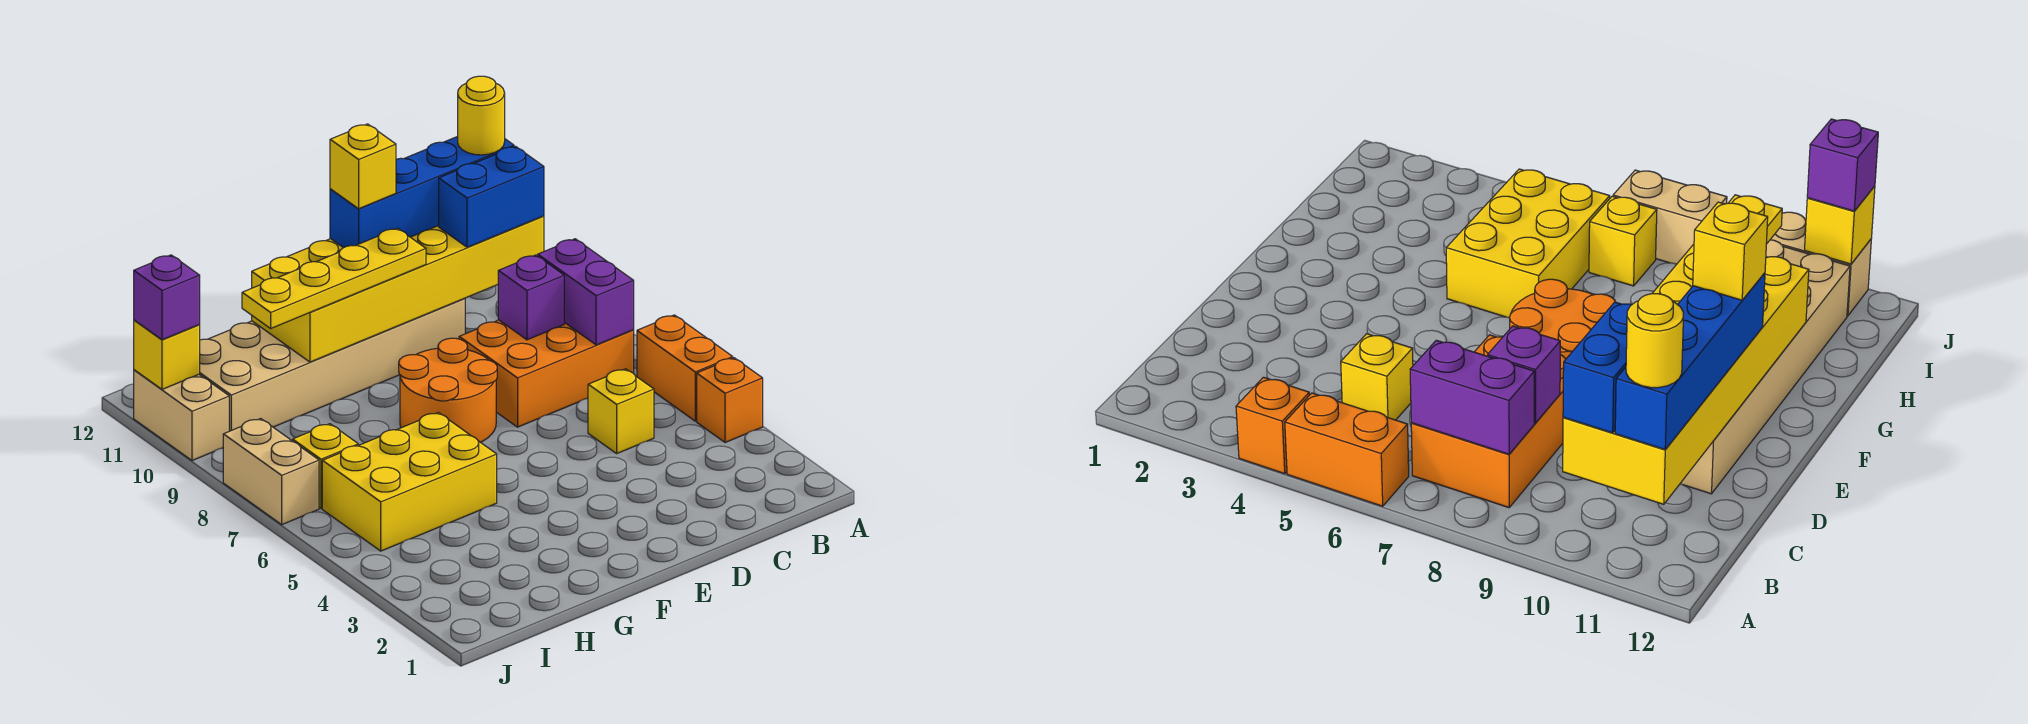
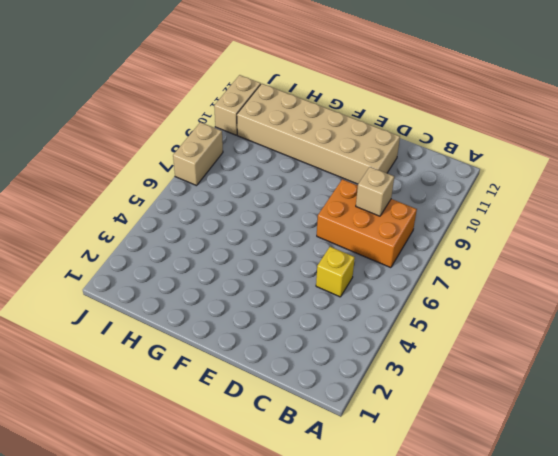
tan brick C8 level 2 -> purple brick C8 level 2
none -> orange brick A4 level 1
none -> orange brick A5:A6 level 1
none -> orange round brick E7:F8 level 1

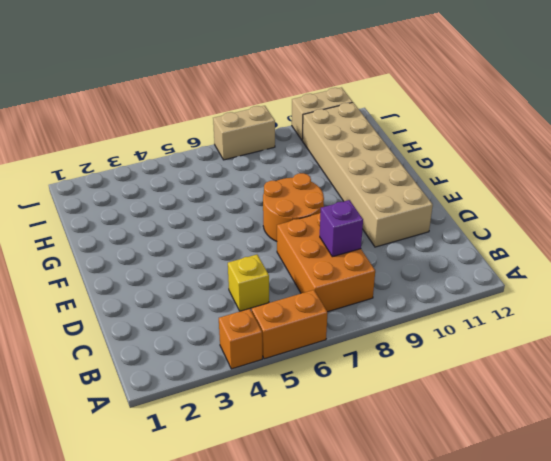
none -> yellow brick G5:I6 level 1
none -> yellow brick I7 level 1
none -> purple brick B7:B8 level 2

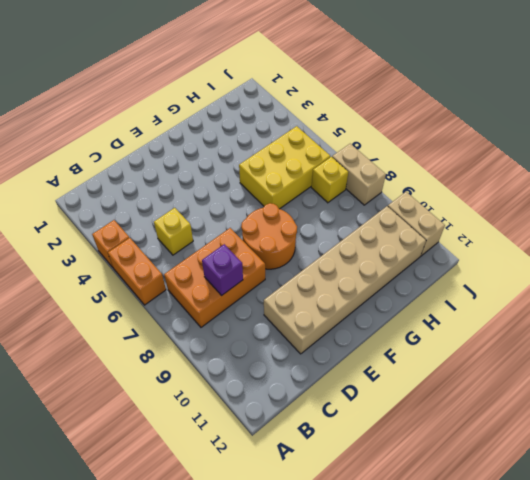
none -> purple brick B7:B8 level 2
none -> yellow brick B10:G11 level 2
none -> yellow brick J11 level 2

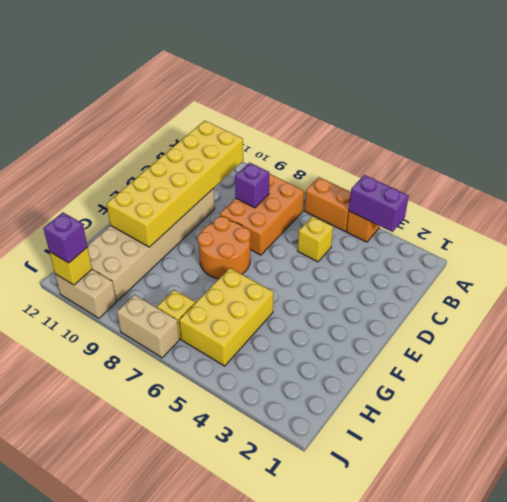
purple brick A3:A4 level 2 -> purple brick B7:B8 level 2
none -> blue brick B10:C10 level 3
none -> blue brick B11:E11 level 3
none -> yellow plate E10:H10 level 3

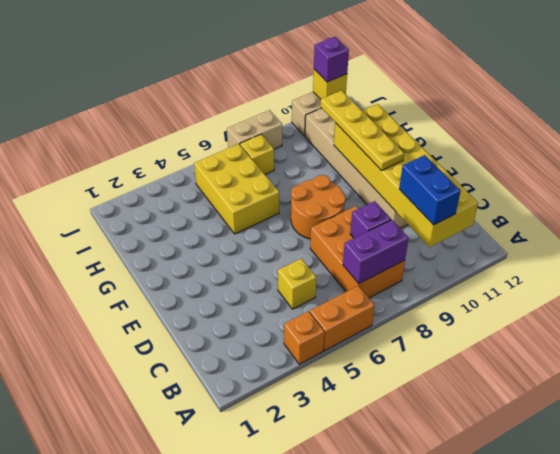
none -> blue brick B11:E11 level 3
none -> yellow round brick B11 level 4
none -> yellow brick E11 level 4

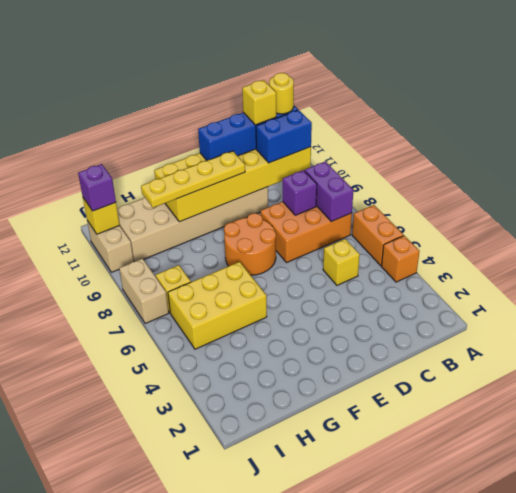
yellow brick C11 level 4 -> yellow brick E11 level 4

